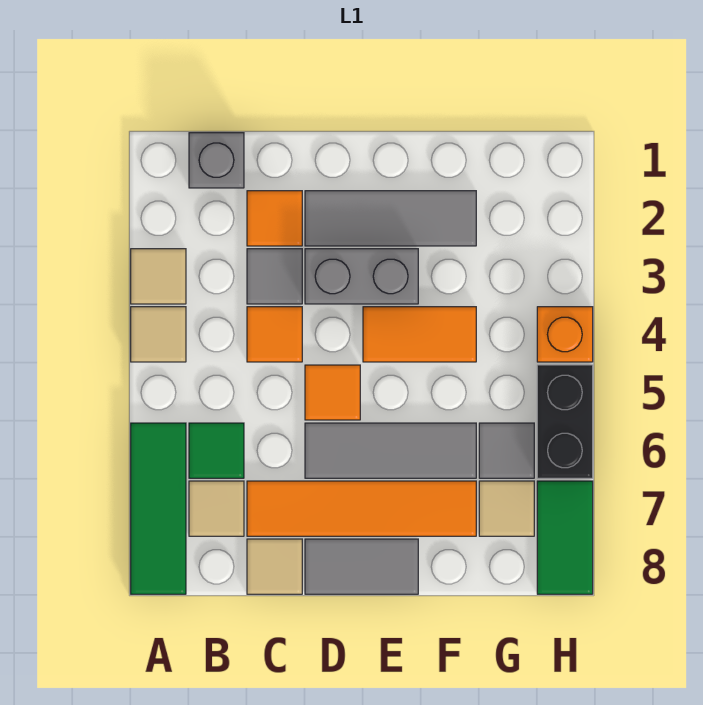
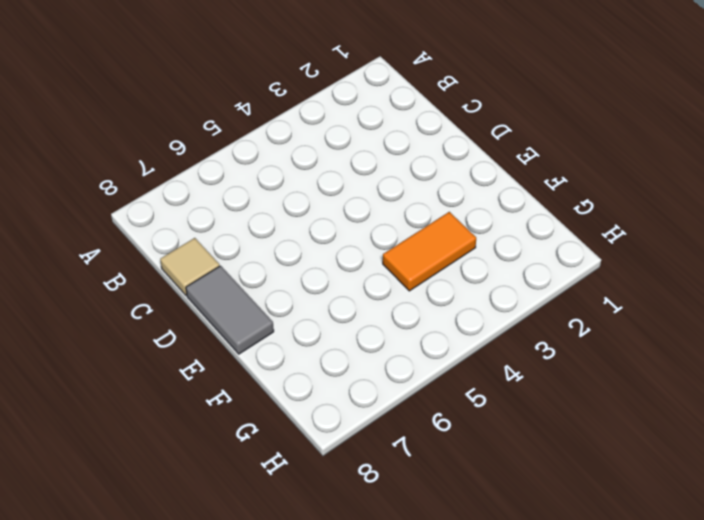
orange tile F3:F4 level 1 -> orange tile E4:F4 level 1
none -> tan tile A3 level 1
none -> tan tile A4 level 1
none -> green tile A6:A8 level 1

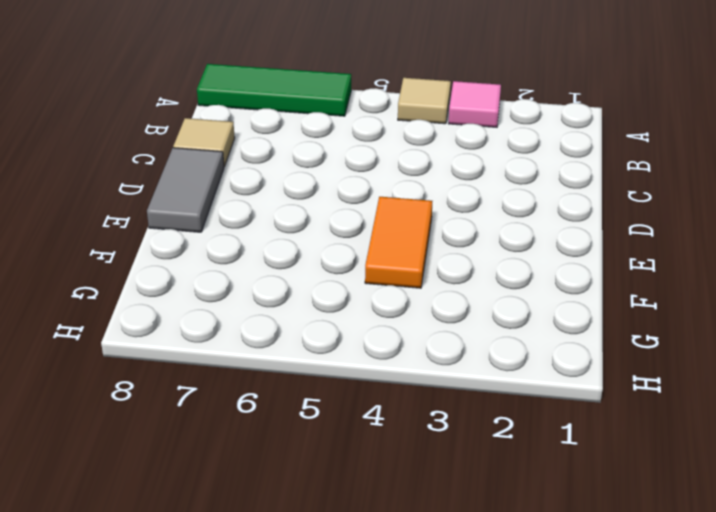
pink tile A3 level 1 -> tan tile A3 level 1
none -> grey brick B1 level 1
none -> green tile B6 level 1
none -> tan tile B7 level 1

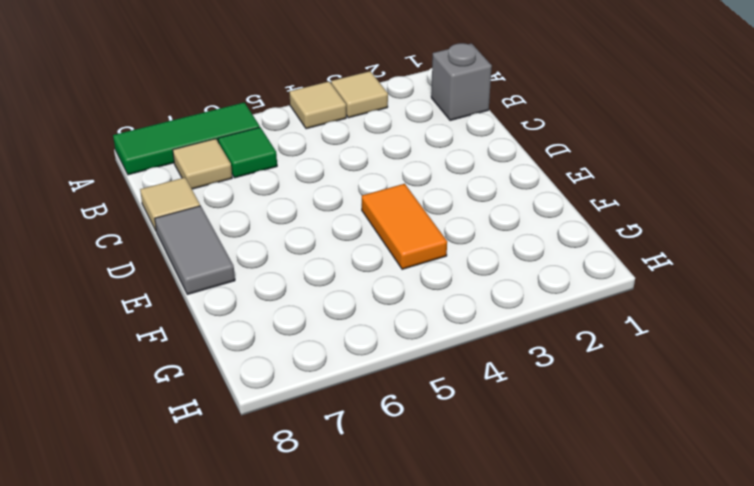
none -> orange tile C2 level 1
none -> grey tile C3 level 1
none -> orange tile C4 level 1

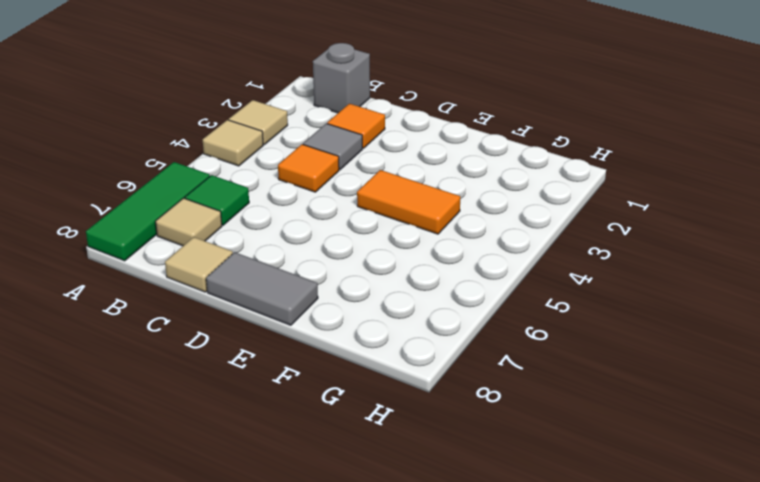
none -> orange tile C7:F7 level 1
none -> grey tile D2:F2 level 1
none -> grey brick D3:E3 level 1

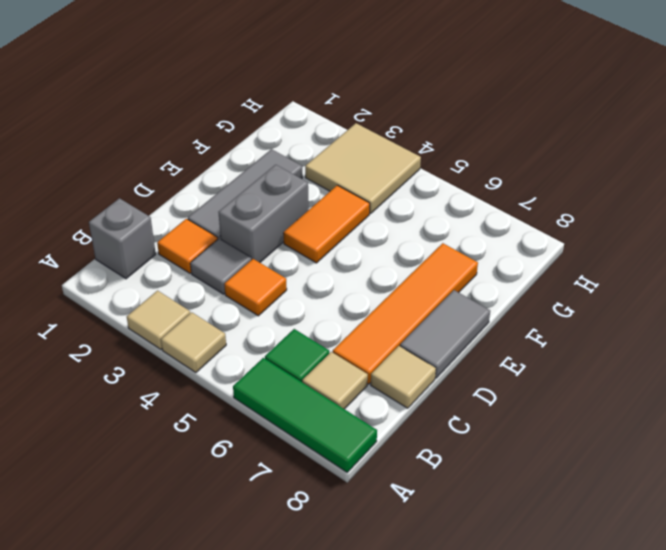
tan tile G3:H4 level 1 -> orange brick H4 level 1
none -> orange tile D5 level 1
none -> grey tile D6:F6 level 1
none -> grey tile G6 level 1

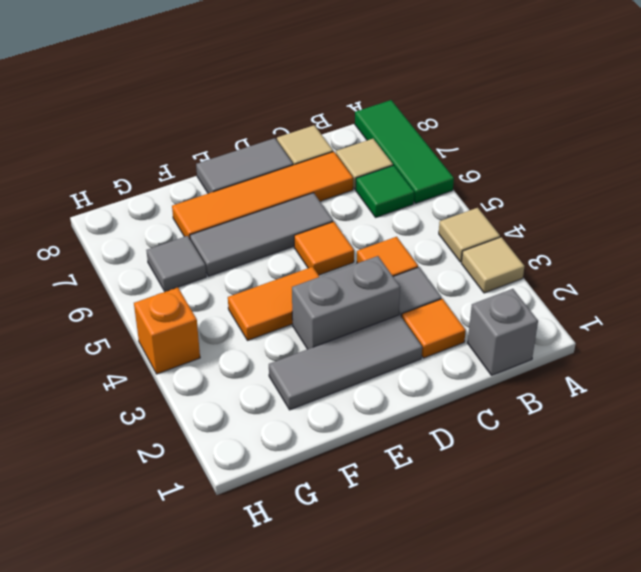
none -> tan tile G7 level 1
none -> black brick H5:H6 level 1
none -> green tile H7:H8 level 1

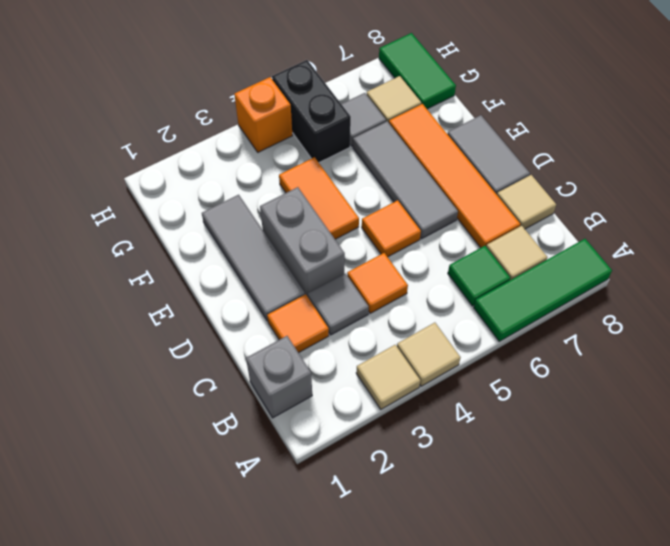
black brick G5:H5 level 1 -> black brick H5:H6 level 1
green tile G8:H8 level 1 -> green tile H7:H8 level 1

